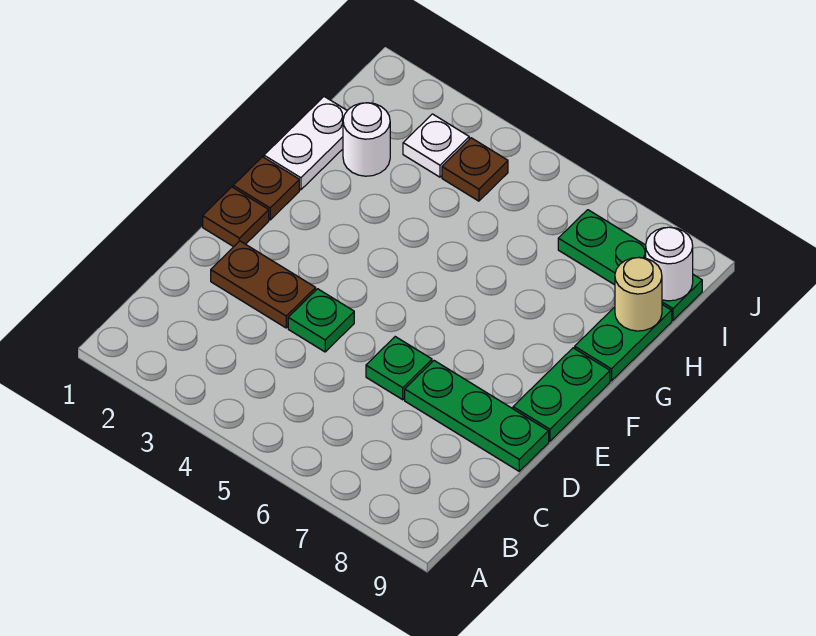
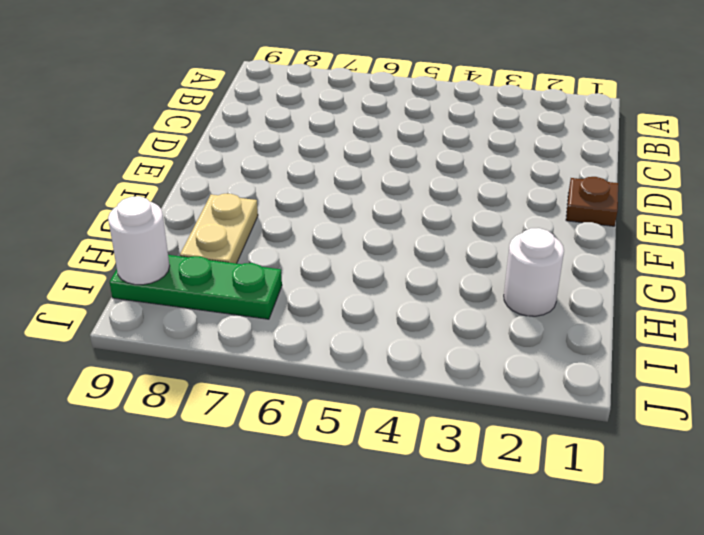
tan plate G8:H8 level 1 -> none
none -> brown plate D2:D3 level 1
none -> green plate D4 level 1
none -> green plate D6 level 1

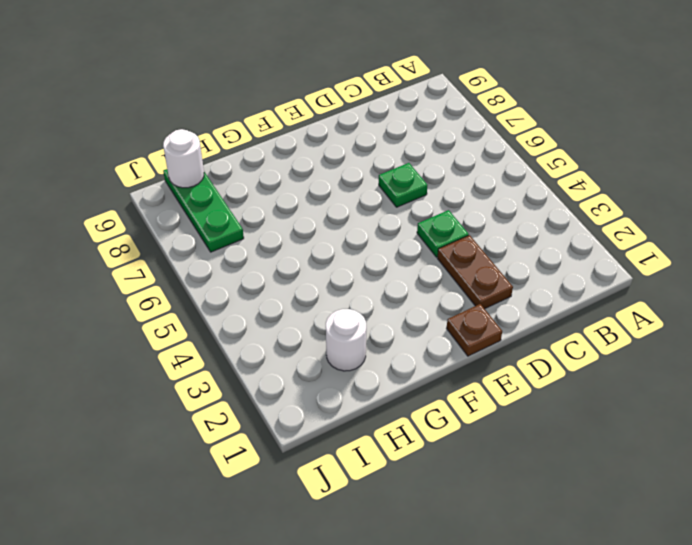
none -> green plate D7:D9 level 1
none -> green plate E9:F9 level 1
none -> brown plate F1 level 1

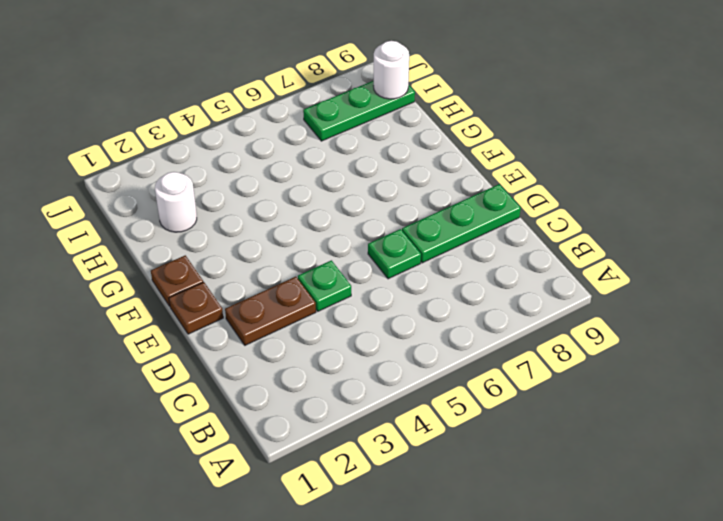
none -> green plate E9:F9 level 1
none -> white plate G1:H1 level 1
none -> green plate G9:H9 level 1

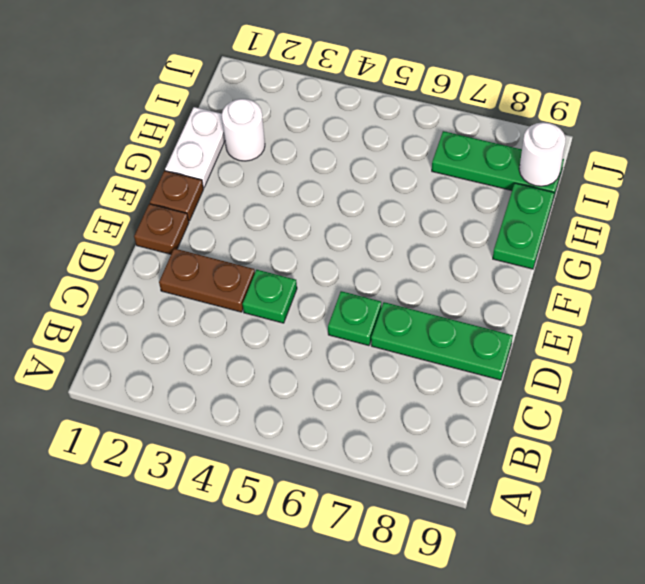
none -> green plate E9:F9 level 1
none -> white plate I3 level 1
none -> brown plate I4 level 1

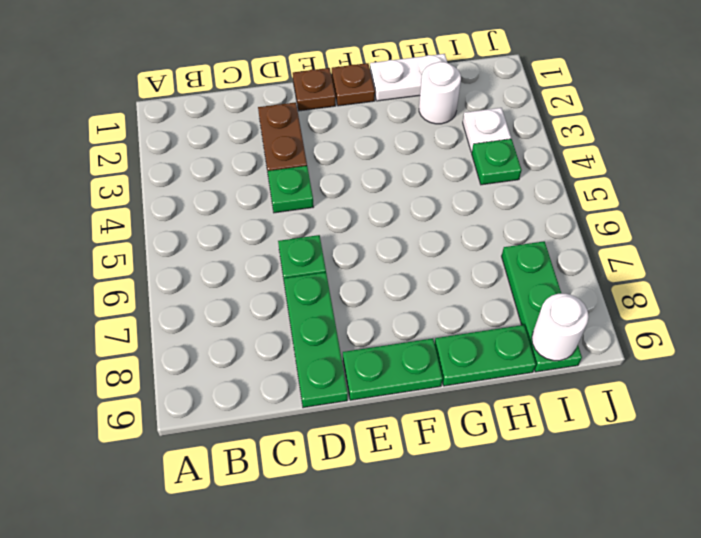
green plate I4 level 1 -> brown plate I4 level 1
none -> tan round brick H9 level 2

